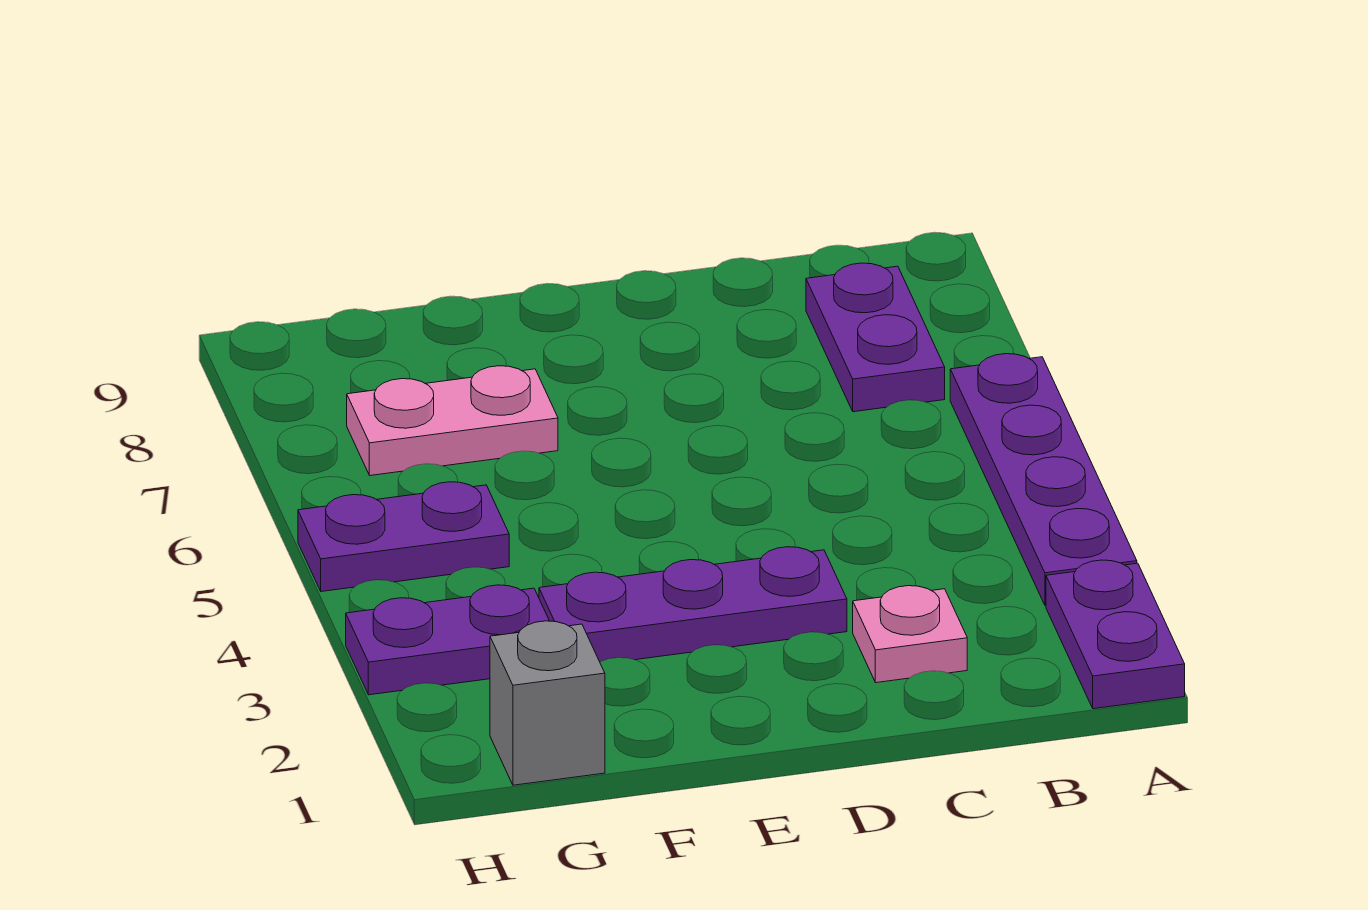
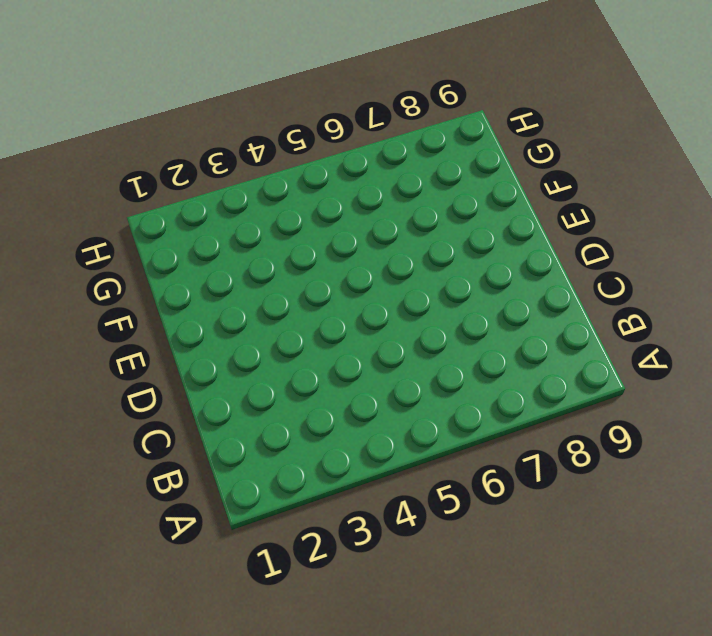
none -> purple plate A1:A2 level 1
none -> purple plate A3:A6 level 1

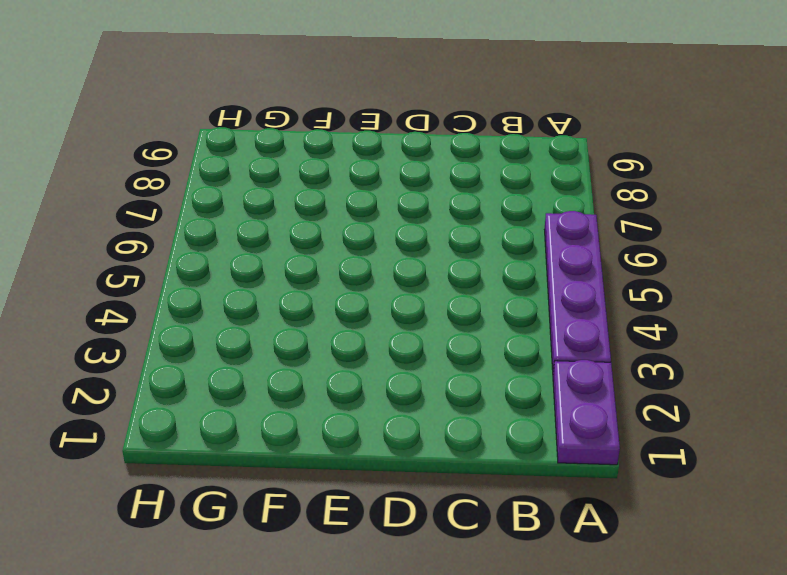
none -> purple plate B7:B8 level 1
none -> pink plate C2 level 1

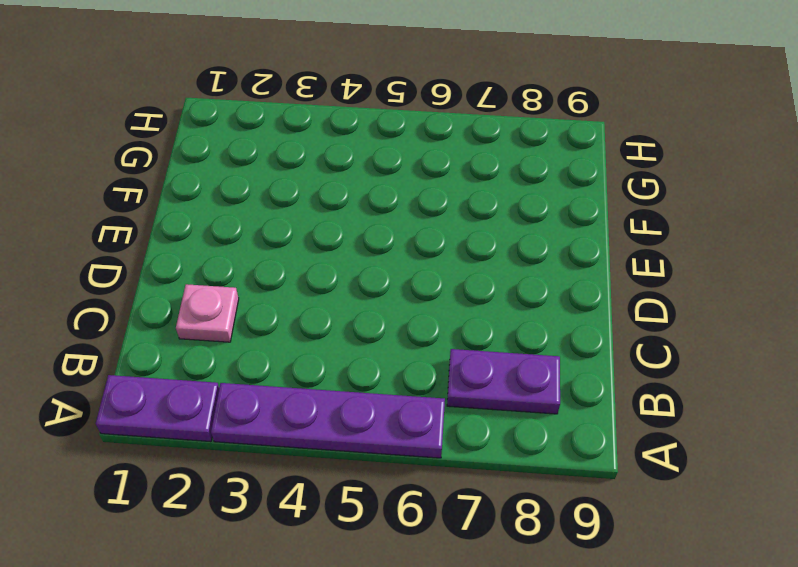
none -> purple plate D3:F3 level 1
none -> pink plate F7:G7 level 1

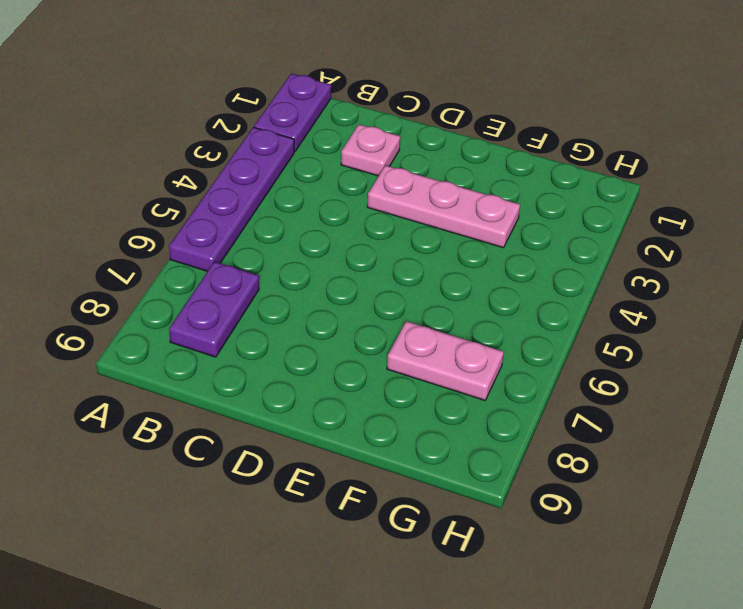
pink plate D3:F3 level 1 -> purple plate D3:F3 level 1
none -> grey brick G1 level 1
none -> purple plate G3:H3 level 1

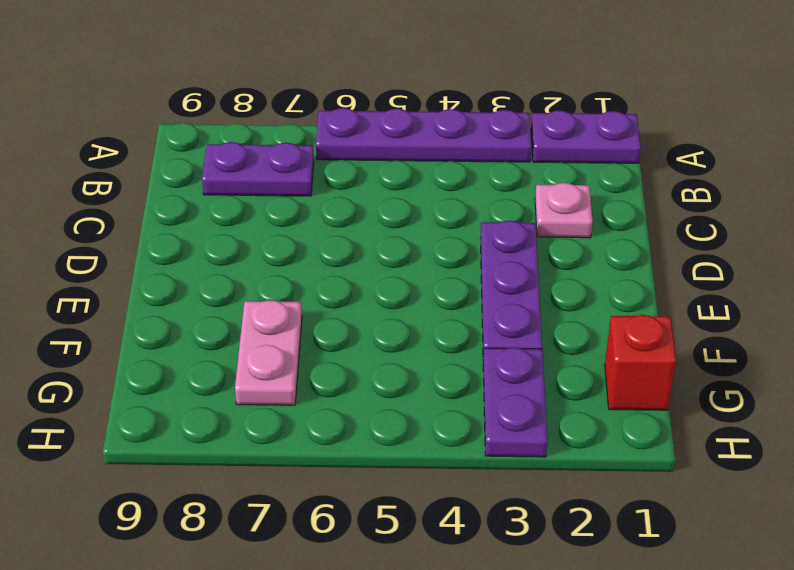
red brick G1 level 1 -> grey brick G1 level 1
none -> purple plate G5:H5 level 1

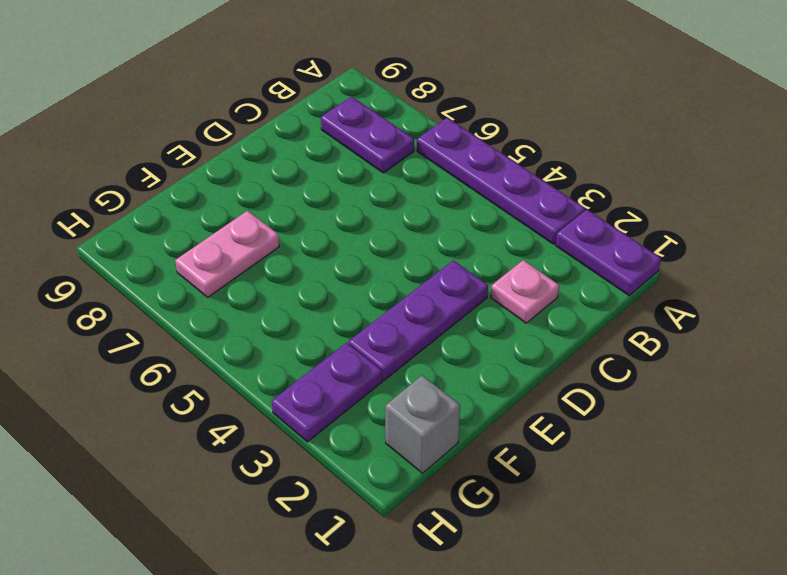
none -> purple plate G5:H5 level 1

